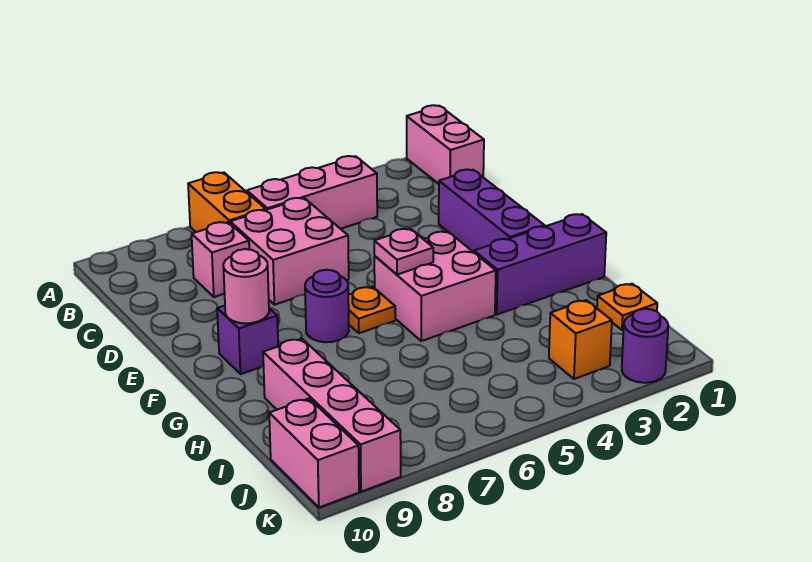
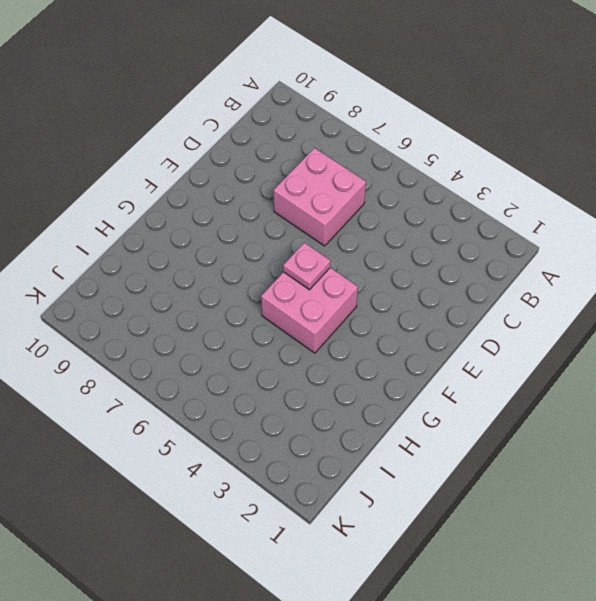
none -> pink brick A1:B1 level 1
none -> orange brick A7:B7 level 1
none -> pink brick B4:B6 level 1

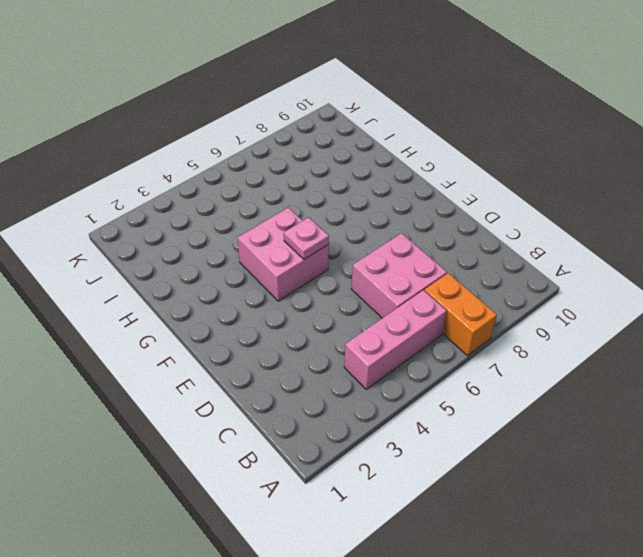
none -> pink brick A1:B1 level 1
none -> pink brick C8 level 1
none -> purple brick D2:F2 level 1

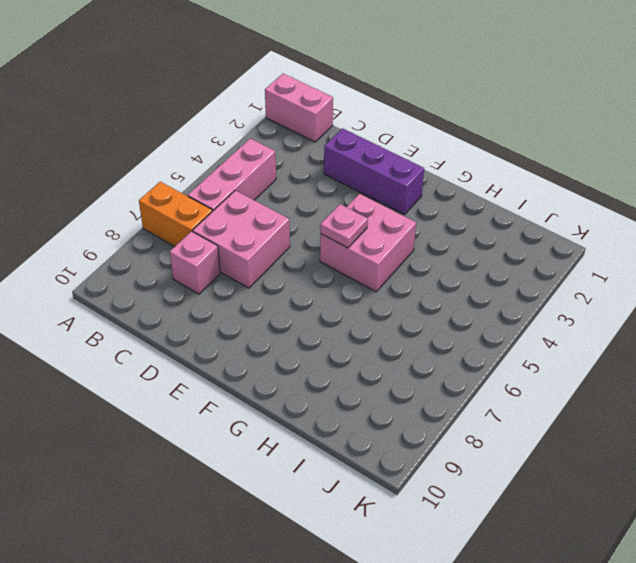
none -> orange plate F6 level 1
none -> purple round brick F7 level 1
none -> purple brick F9 level 1

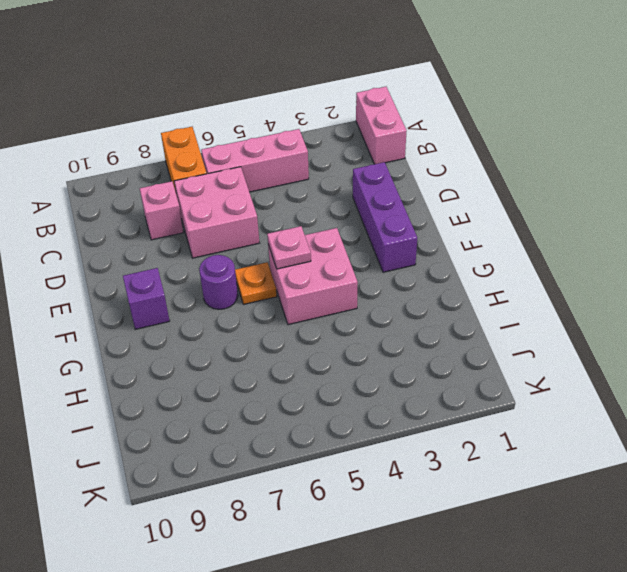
none -> purple brick G1:G3 level 1
none -> pink brick H9:K9 level 1
none -> orange plate I1 level 1

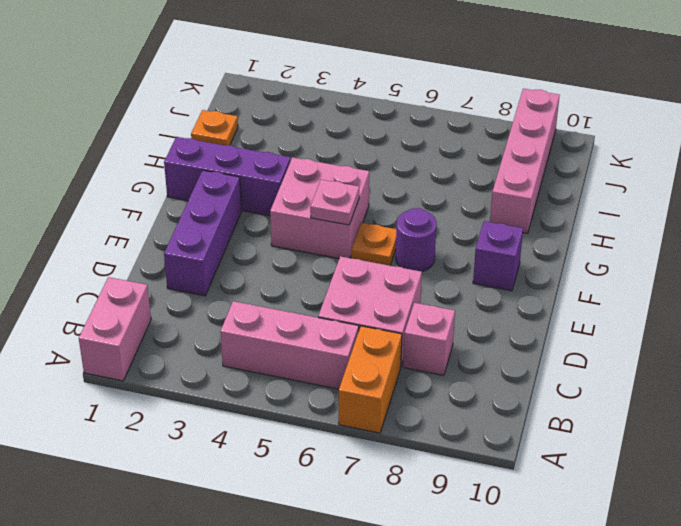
none -> orange brick J3 level 1
none -> pink brick J10:K10 level 1
none -> purple round brick K2 level 1

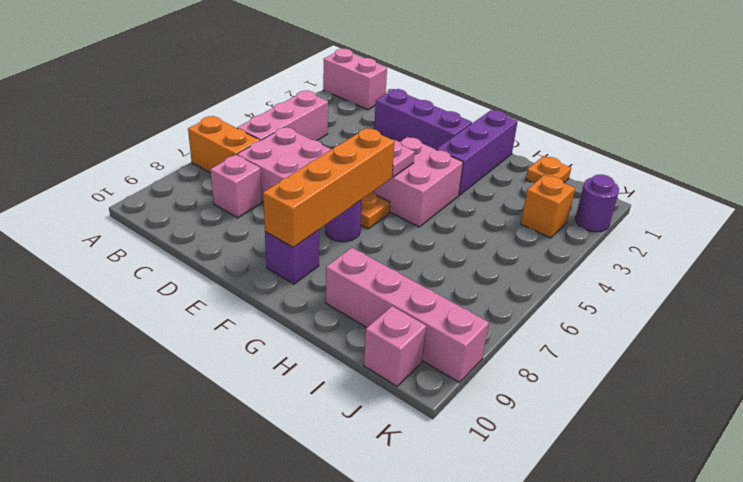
orange brick F6:F9 level 2 -> pink round brick F9 level 2
pink brick J10 level 1 -> pink brick J10:K10 level 1

